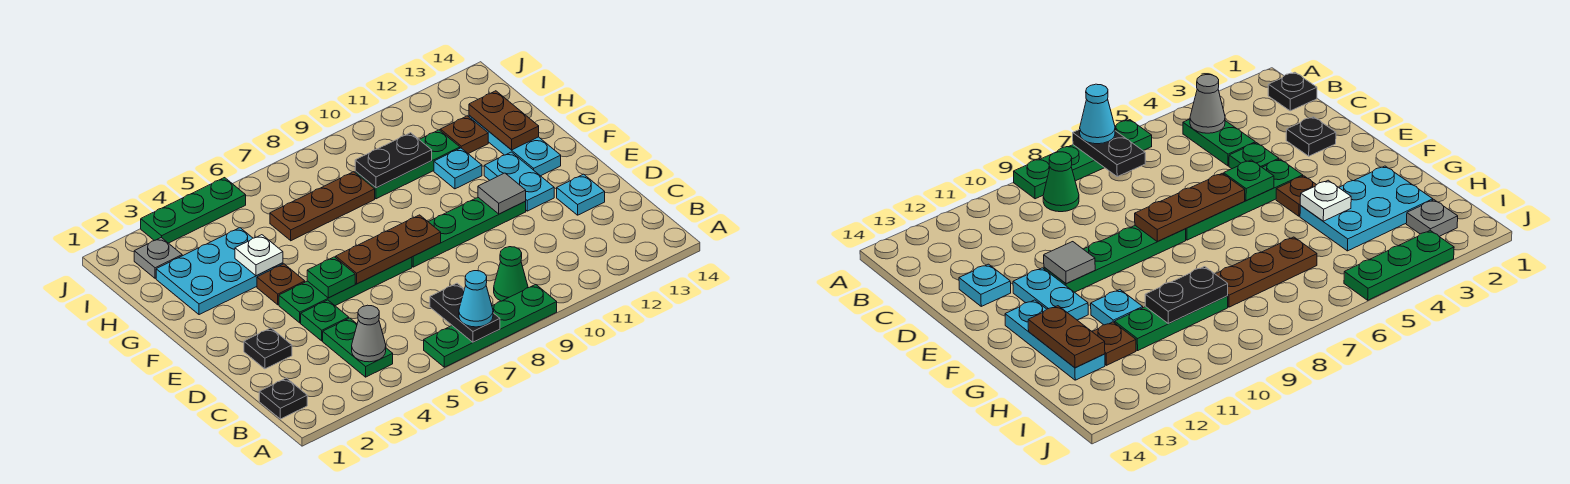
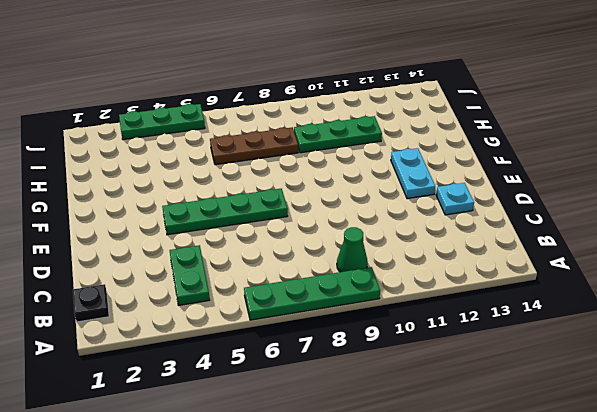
none -> black plate D2 level 1
none -> green plate D4 level 1
none -> green plate E8:E11 level 1

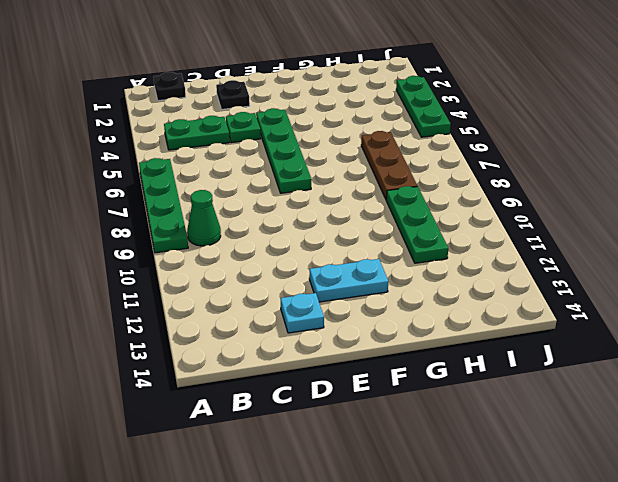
none -> green plate E8:E11 level 1
none -> brown plate F4 level 1
none -> cyan plate F13:H13 level 1

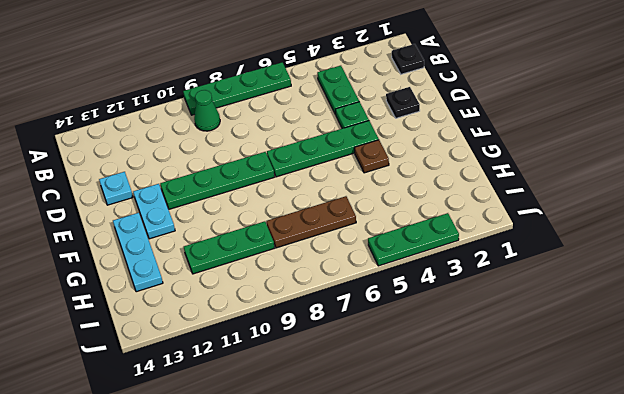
none -> cyan plate G2:H4 level 1
none -> cyan plate G11 level 1
none -> brown plate H12 level 1

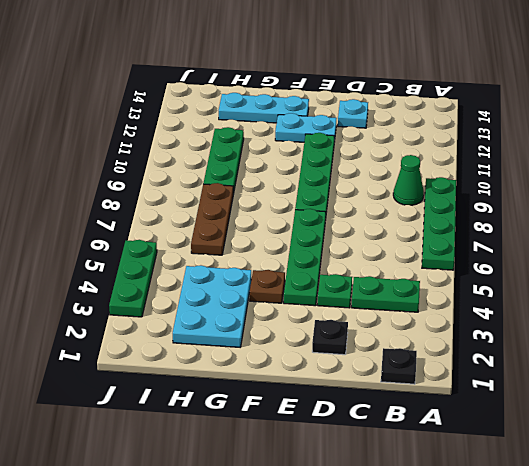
none -> cyan plate G11 level 1
none -> brown plate H12 level 1
none -> grey plate I2 level 1

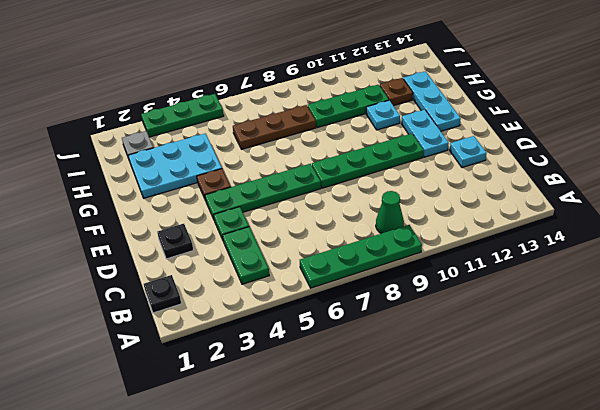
none -> black plate A7:B7 level 2
none -> grey cone B4 level 2
none -> green plate E5 level 2

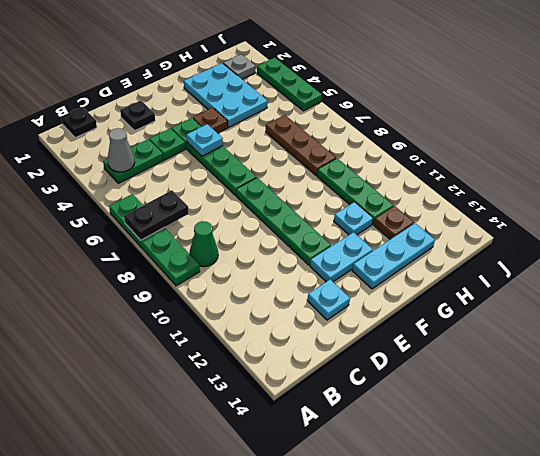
cyan plate E5 level 2 -> green plate E5 level 2
none -> brown plate E6:E8 level 2
none -> grey tile E11 level 2
none -> white plate G4 level 2

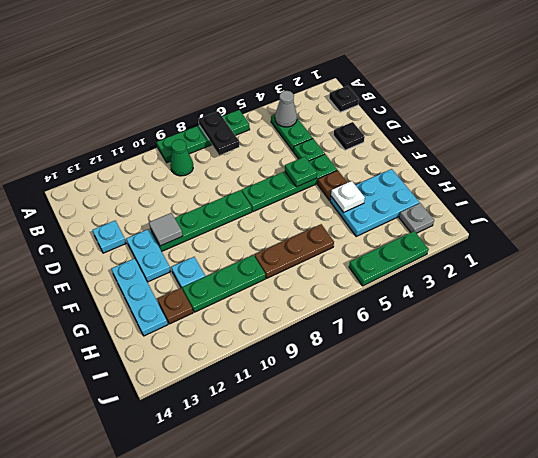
none -> brown plate E6:E8 level 2
none -> brown plate G13:H13 level 2
none -> black plate H9:H10 level 2

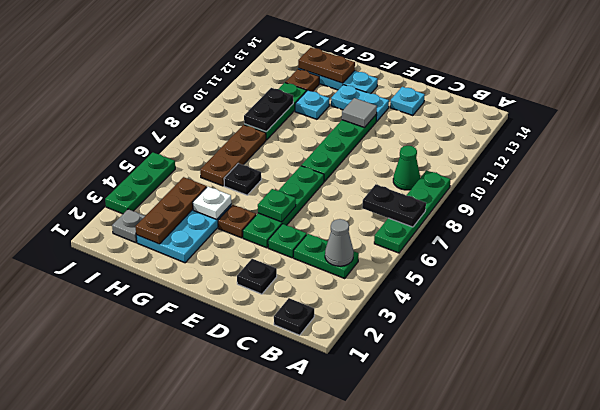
black plate G6 level 1 -> none
brown plate H2:H4 level 2 -> brown plate E6:E8 level 2
none -> cyan cone A7 level 3

